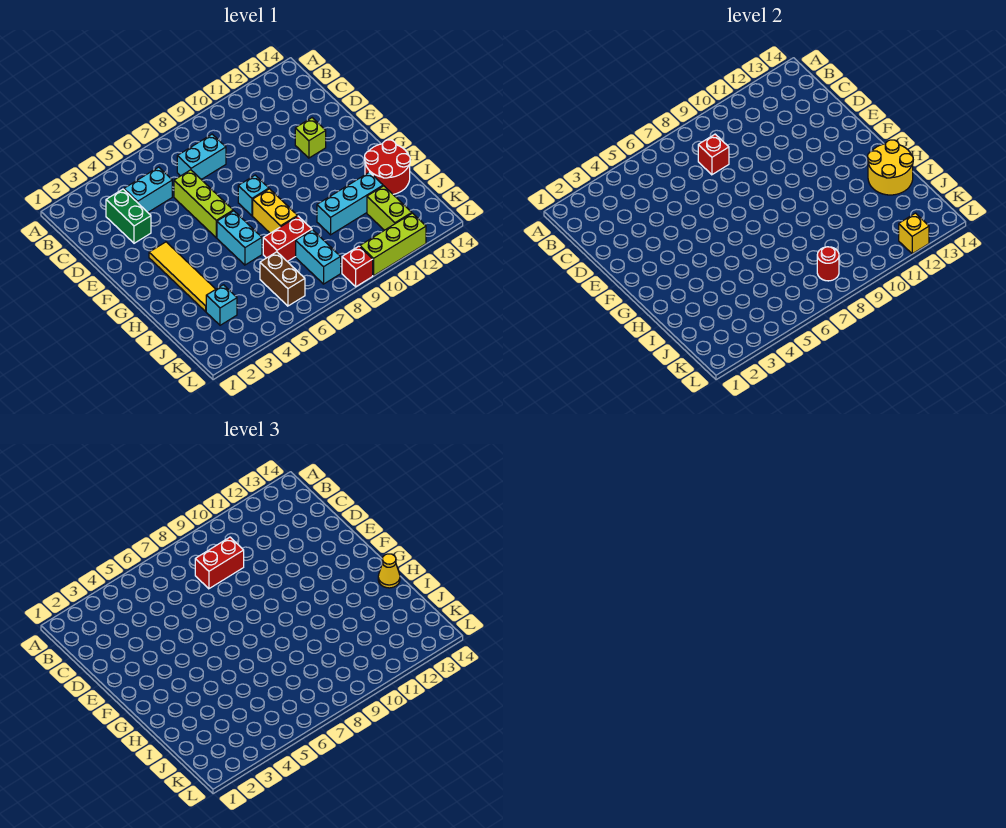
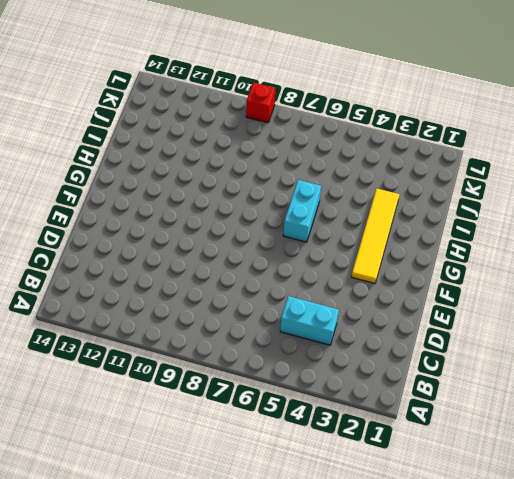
none -> green brick C3:D3 level 1
none -> cyan brick C7:C8 level 1
none -> lime brick D6:F6 level 1

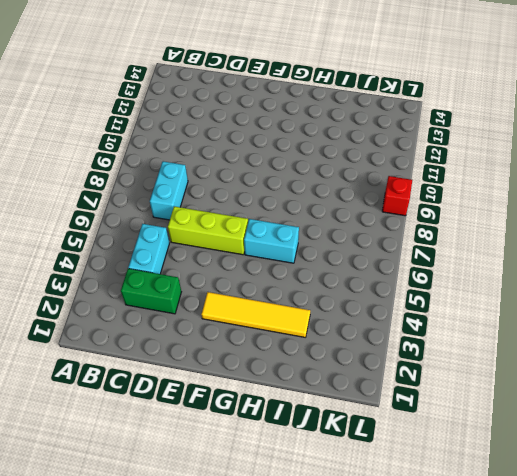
none -> lime brick E12 level 1
none -> cyan brick F8 level 1
none -> yellow brick G8:H8 level 1

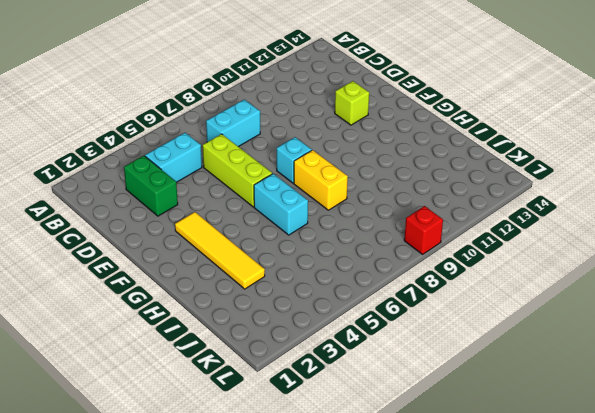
none -> red round brick H13:I14 level 1
none -> red brick I7:I8 level 1
none -> cyan brick I10:I12 level 1

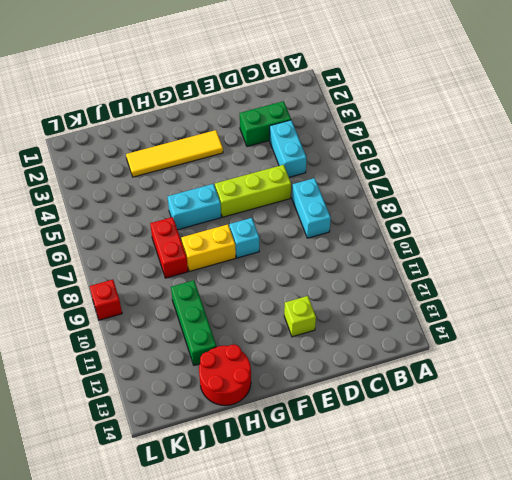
green brick I10:I12 level 1 -> cyan brick I10:I12 level 1
none -> cyan brick J3 level 1
none -> brown brick J6:K6 level 1
none -> cyan brick J8:K8 level 1

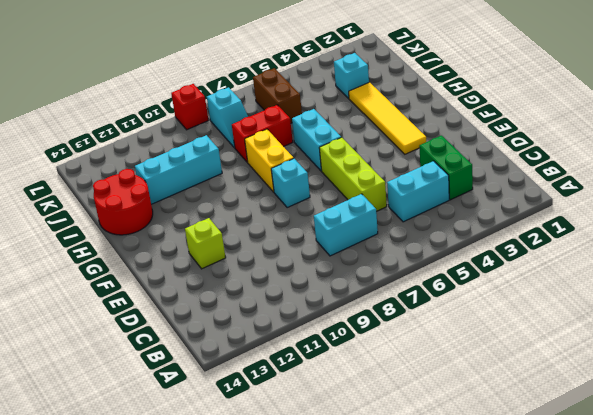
cyan slope J8:K8 level 1 top K -> cyan brick J8:K8 level 1
none -> lime brick J12:K12 level 1
none -> lime brick L10:L12 level 1
none -> red brick C8 level 2

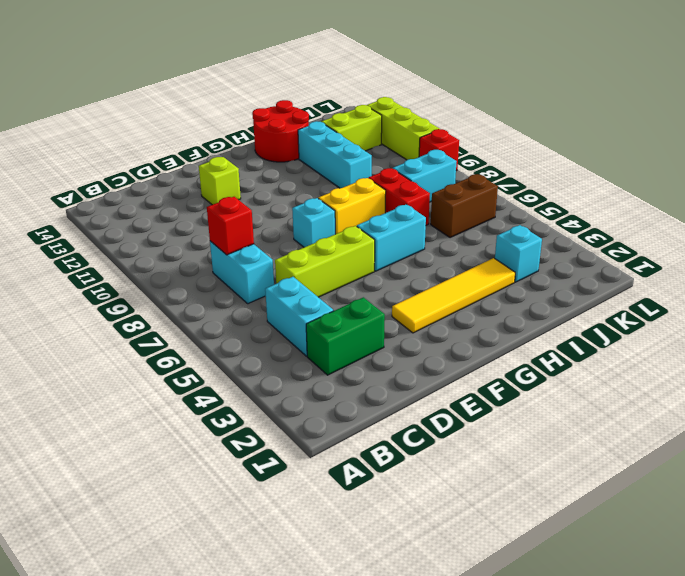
none -> yellow round brick H13:I14 level 2
none -> red round brick K8 level 2
none -> yellow brick L12 level 2

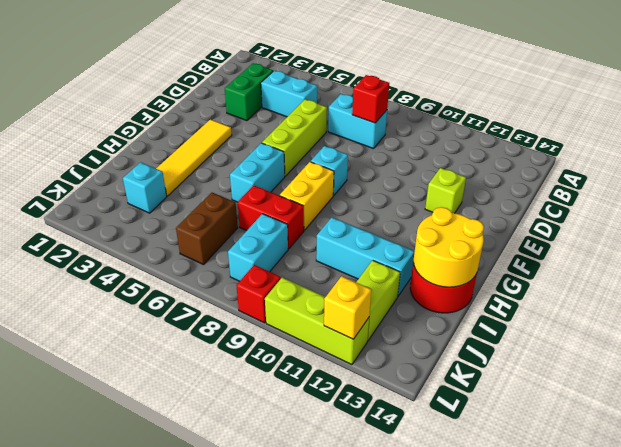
none -> red round brick K8 level 2
none -> red brick C8:C9 level 3
none -> yellow cone H14 level 3

